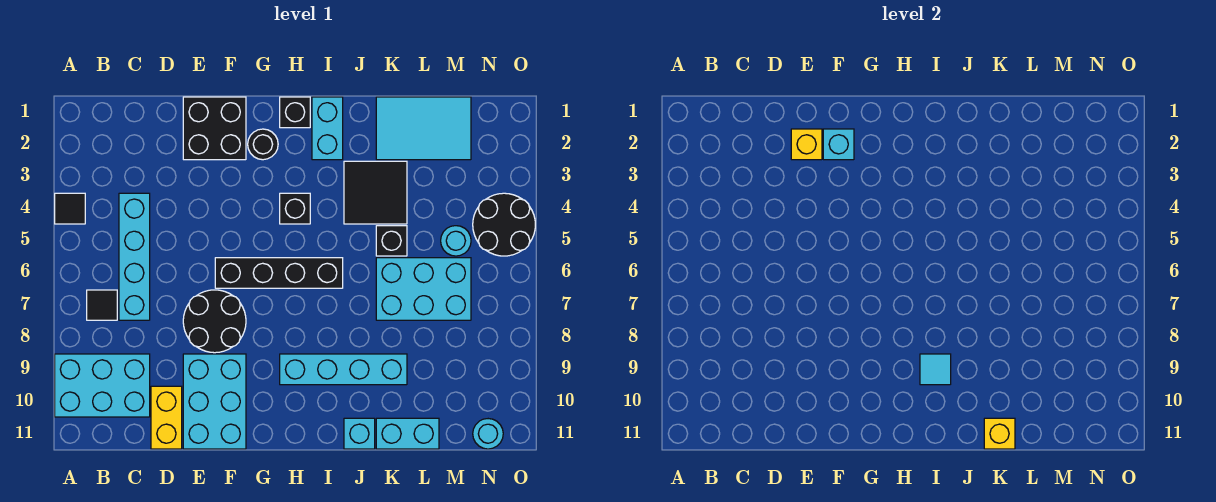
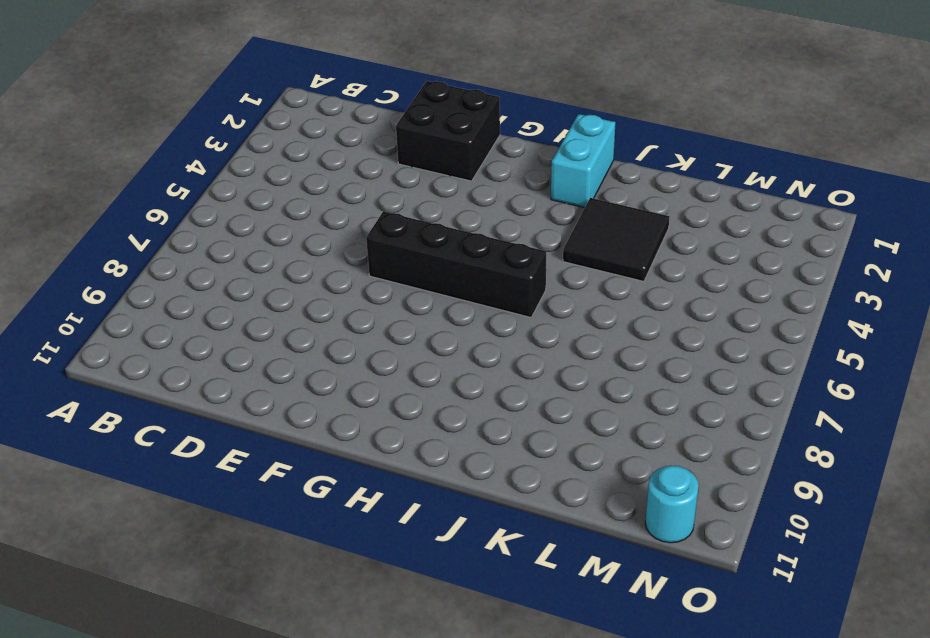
none -> black tile A4 level 1
none -> cyan brick A9:C10 level 1
none -> black tile B7 level 1

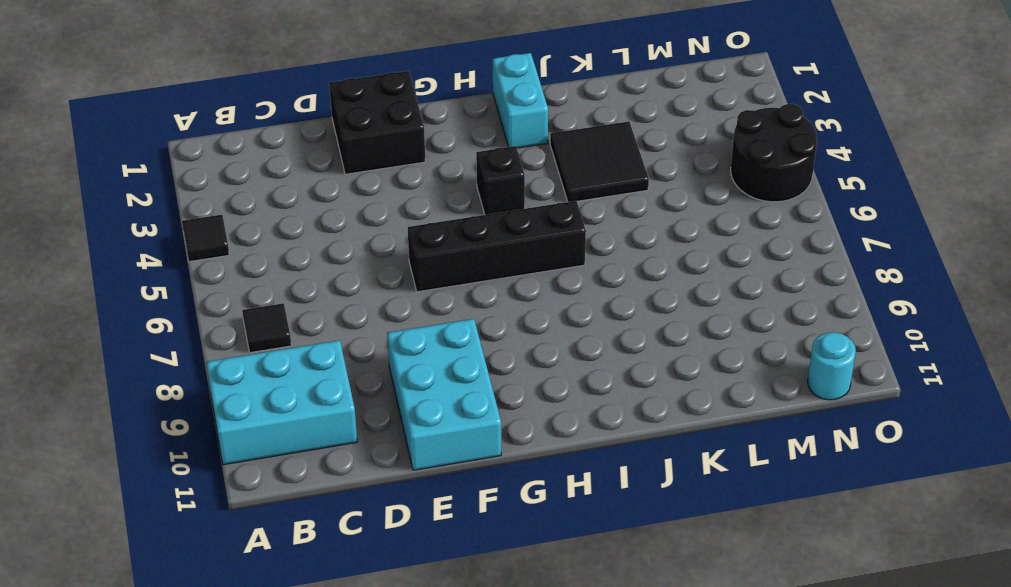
none -> cyan brick C4:C7 level 1
none -> yellow brick D10:D11 level 1
none -> black round brick E7:F8 level 1

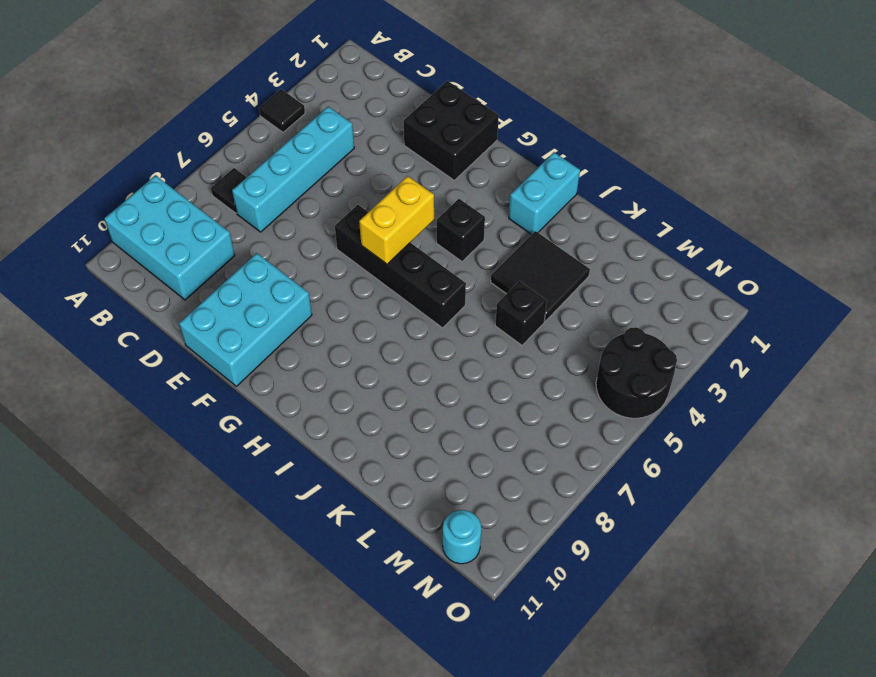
yellow brick G5:G6 level 2 -> yellow brick D10:D11 level 1
none -> black round brick E7:F8 level 1
none -> black round brick G2 level 1
none -> black brick H1 level 1

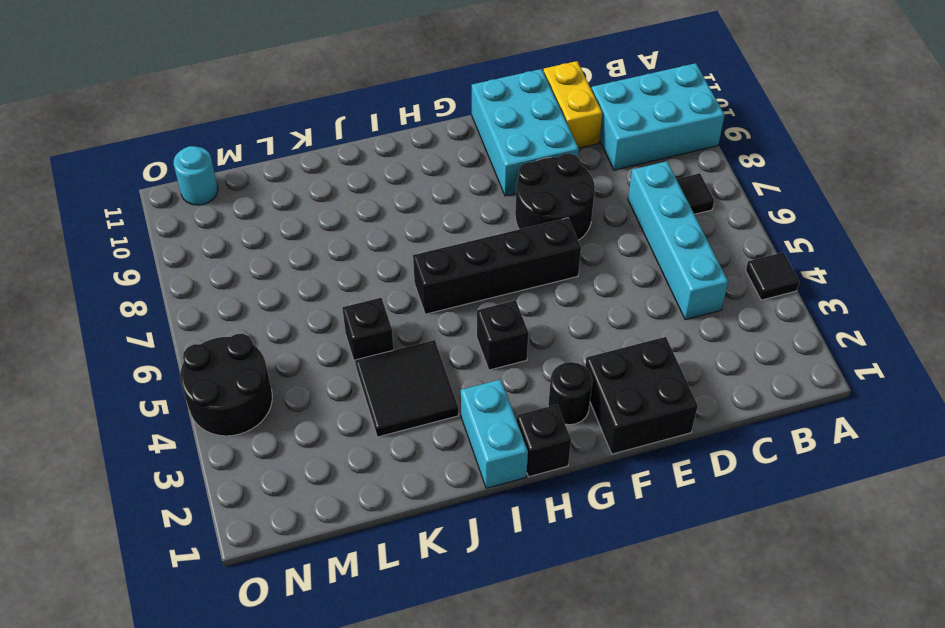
none -> cyan brick H9:K9 level 1
none -> cyan brick J11 level 1
none -> cyan tile K1:M2 level 1

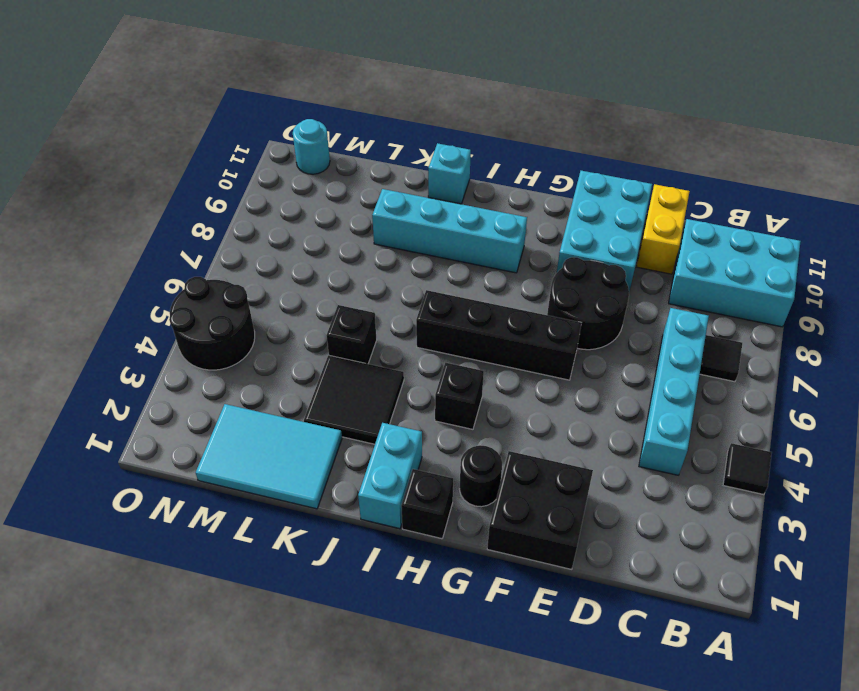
none -> cyan brick K6:M7 level 1
none -> cyan brick K11:L11 level 1
none -> cyan round brick M5 level 1

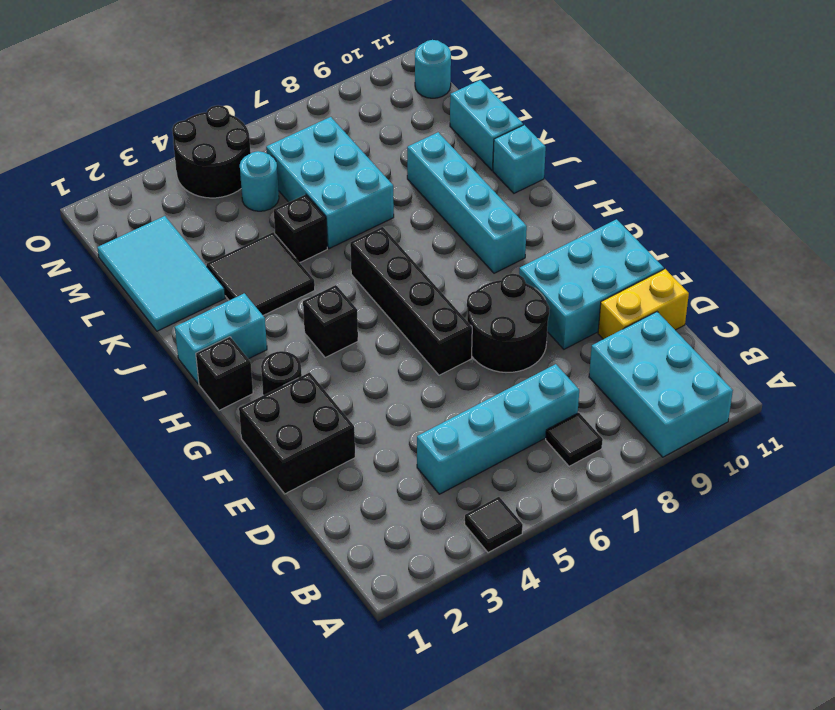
none -> yellow brick E2 level 2
none -> cyan brick F2 level 2
none -> cyan tile I9 level 2

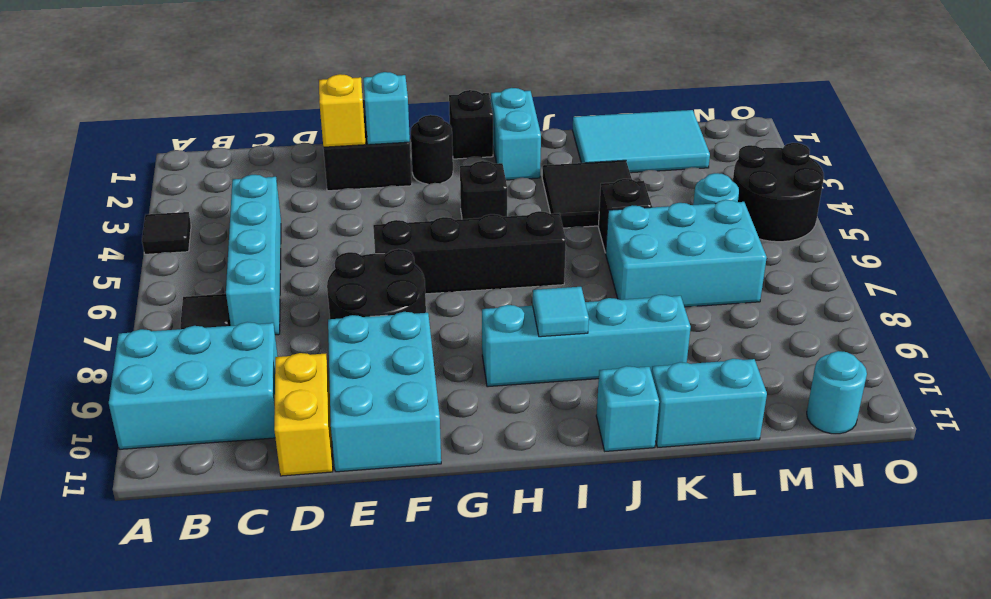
none -> yellow brick K11 level 2

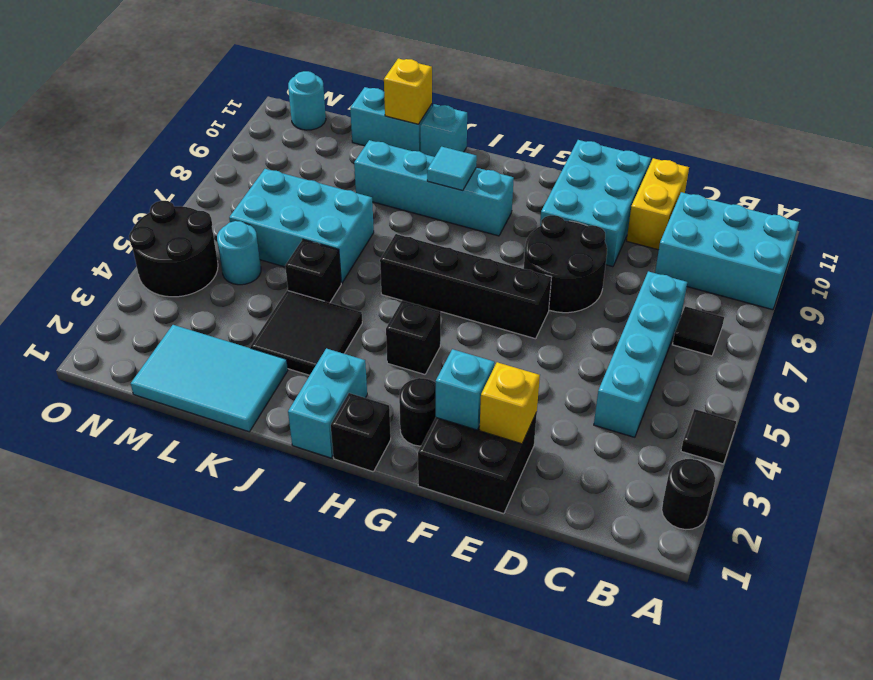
black round brick A2 level 1 -> none

